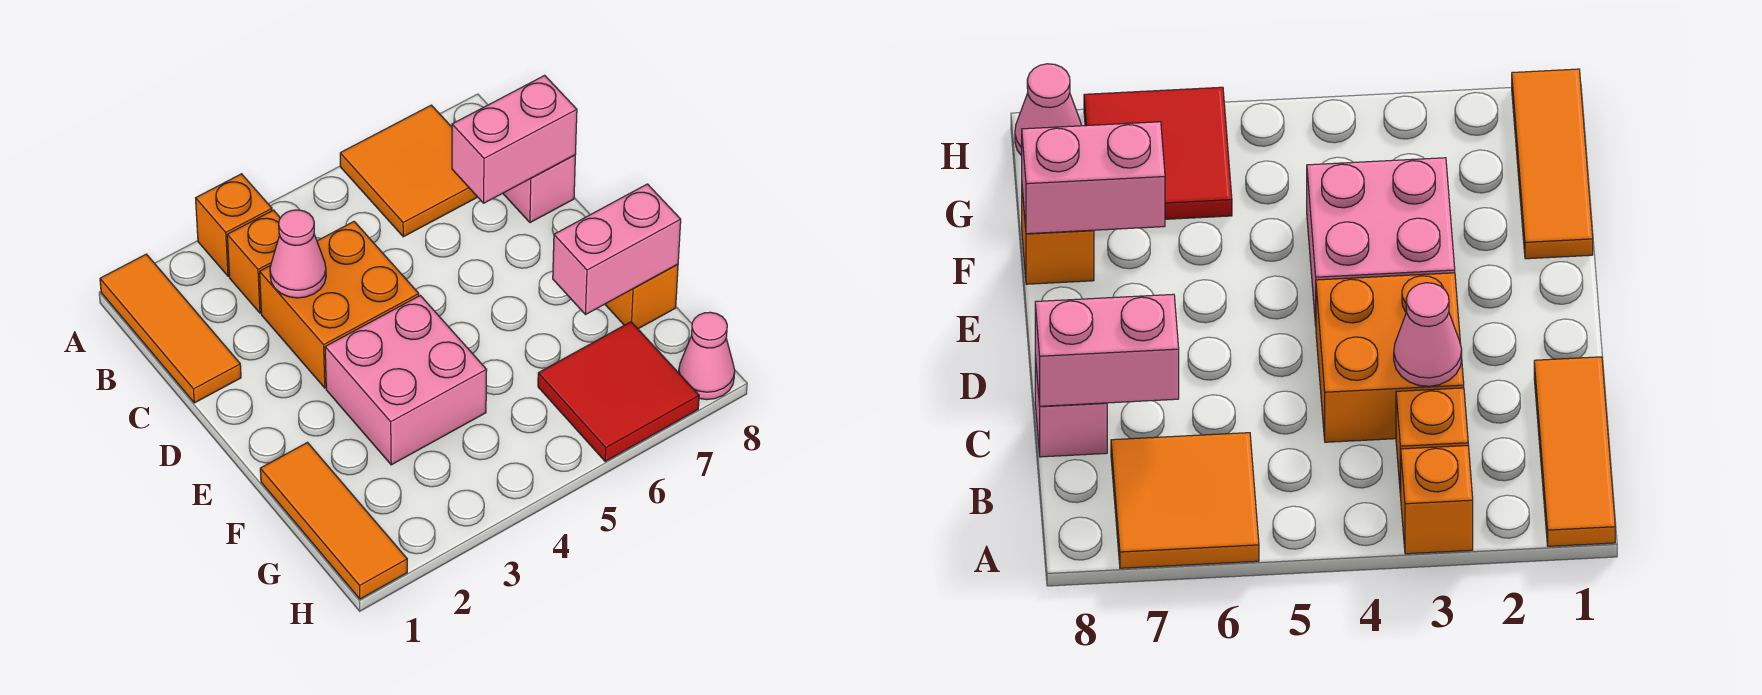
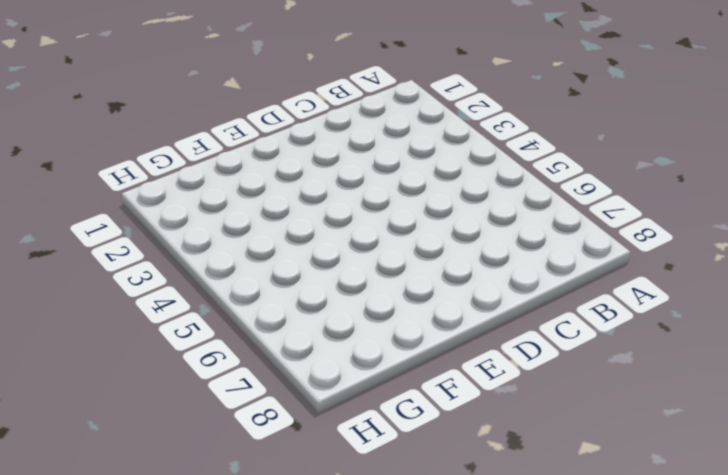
none -> orange tile A1:C1 level 1
none -> orange brick A3 level 1
none -> orange tile A6:B7 level 1

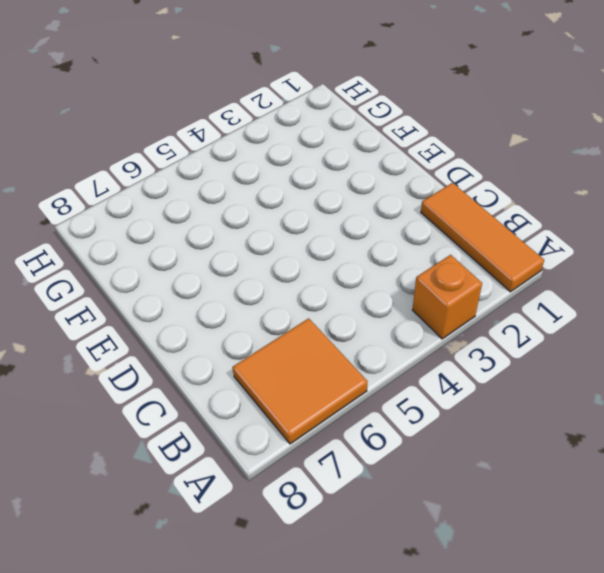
none -> orange brick B3 level 1
none -> orange brick C3:D4 level 1
none -> pink brick C8 level 1

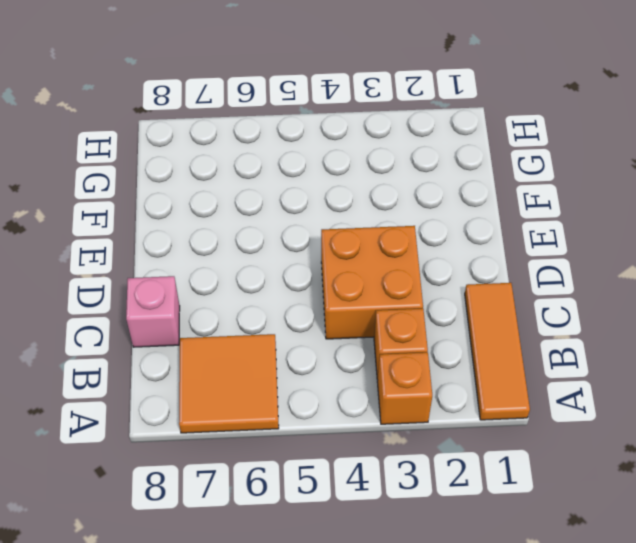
none -> pink brick E3:F4 level 1
none -> orange tile F1:H1 level 1
none -> orange brick F8 level 1

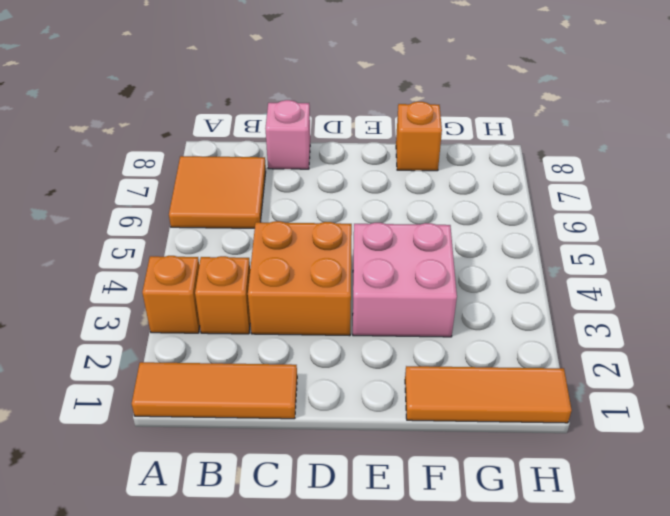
none -> red tile G6:H7 level 1
none -> pink cone H8 level 1
none -> pink cone C3 level 2

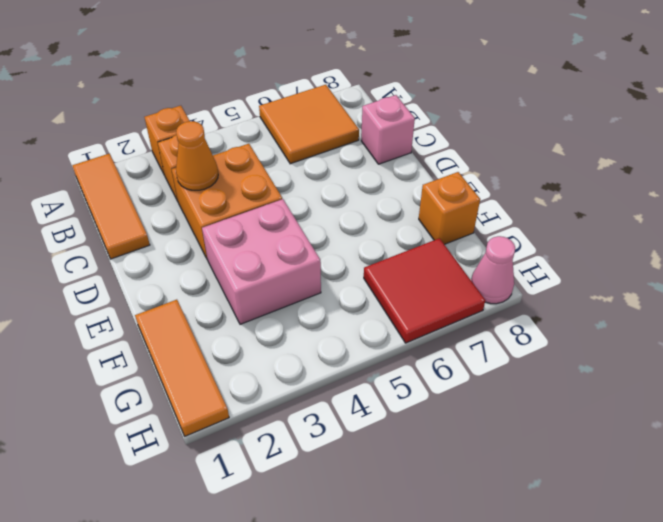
orange cone C3 level 2 -> pink cone C3 level 2
none -> pink brick C7:C8 level 2
none -> pink brick F7:F8 level 2

